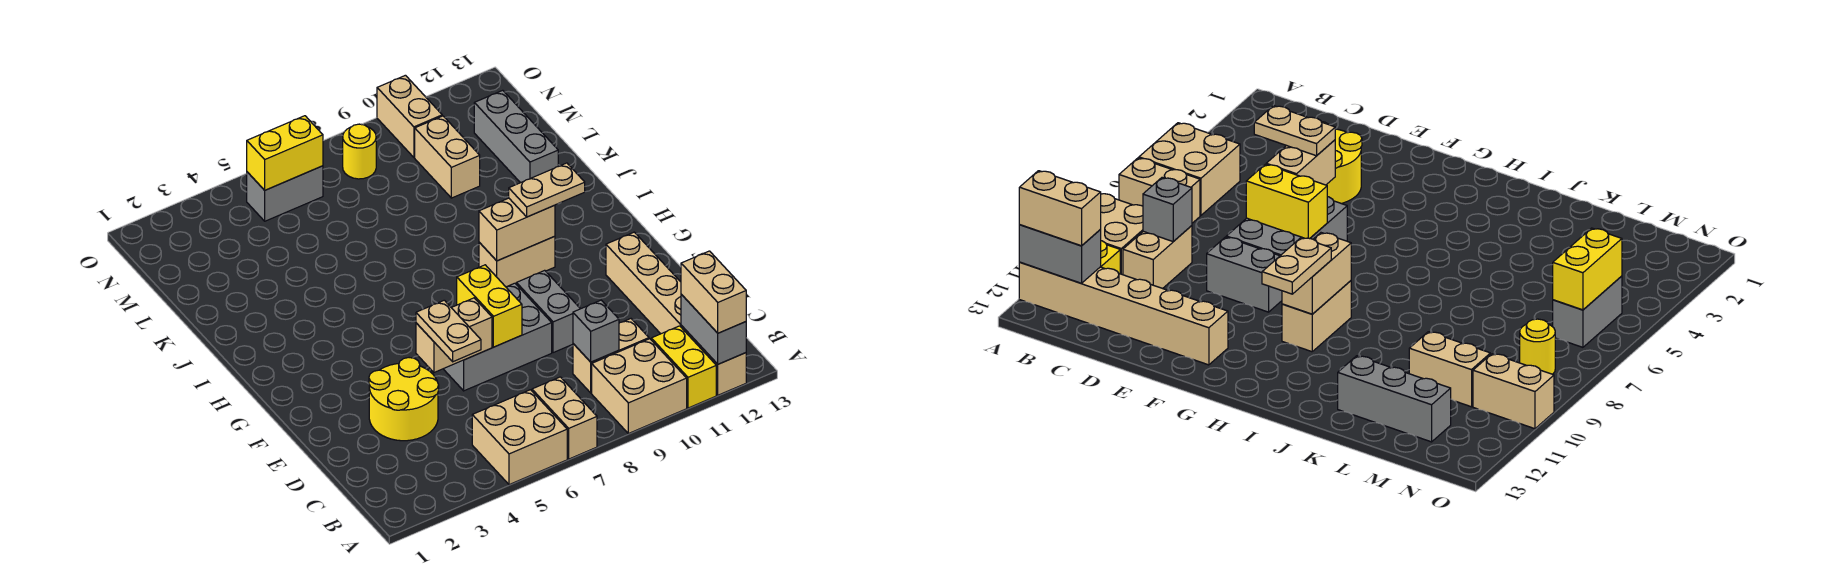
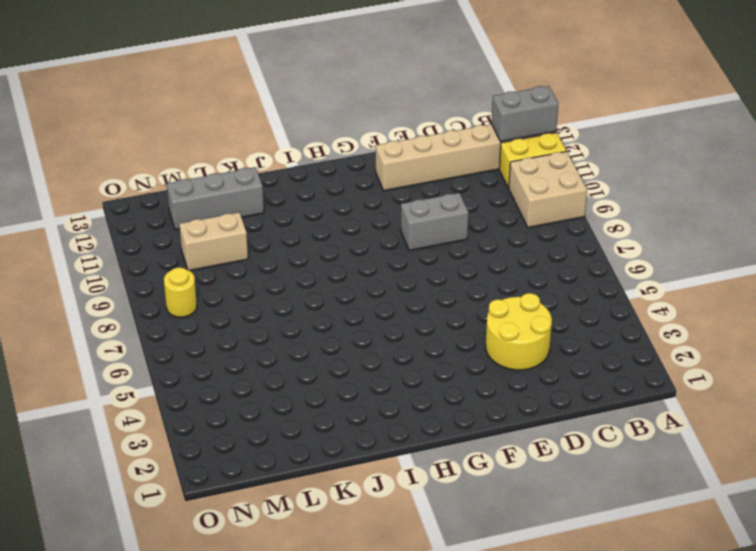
none -> tan brick A5:B6 level 1
none -> tan brick A7:B7 level 1
none -> tan brick C9:C10 level 1

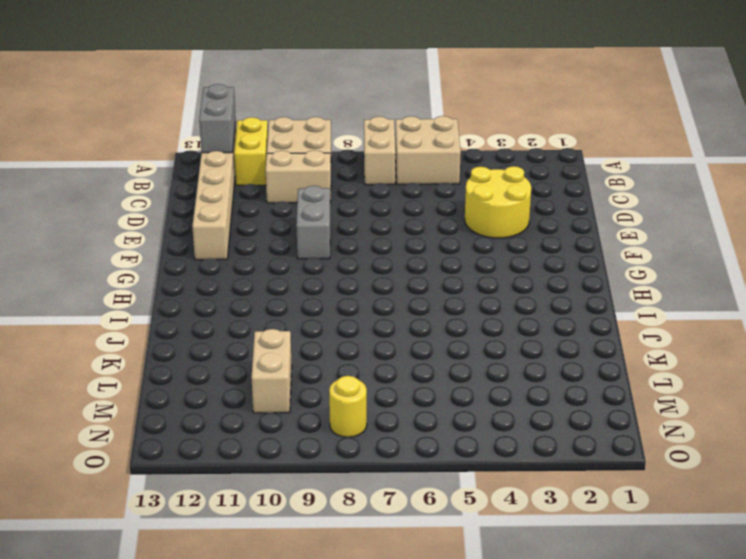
none -> grey brick E6:F8 level 1
none -> tan brick H9:H10 level 1
none -> grey brick K12:M12 level 1

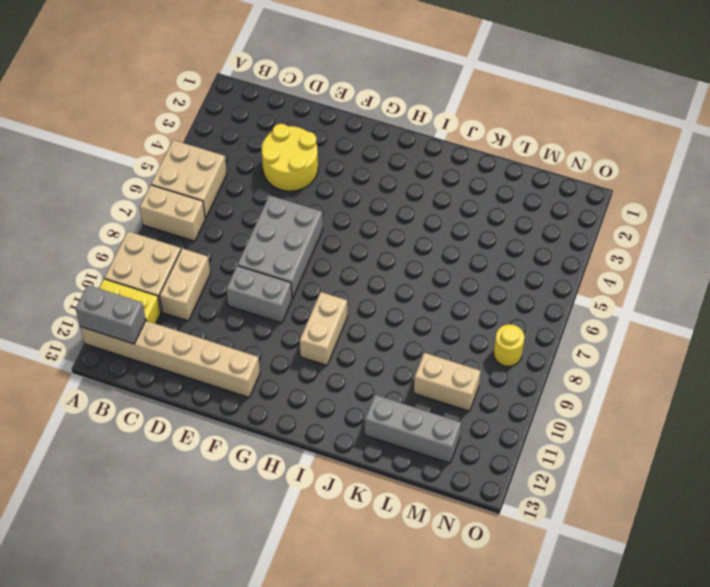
none -> grey brick N5:N6 level 1
none -> tan brick N10:O10 level 1
none -> grey brick C9 level 2

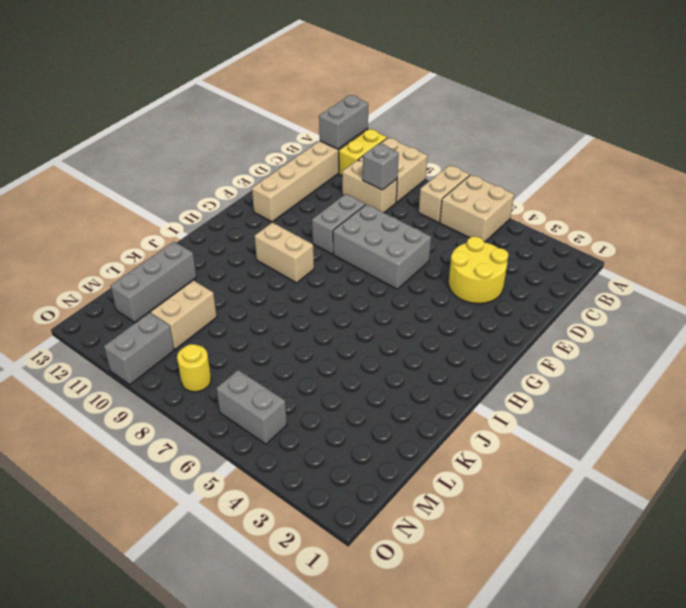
grey brick N10:O10 level 1 -> tan brick N10:O10 level 1
none -> tan brick E5:E6 level 2
none -> yellow brick E7:F7 level 2
none -> tan brick H9:H10 level 2

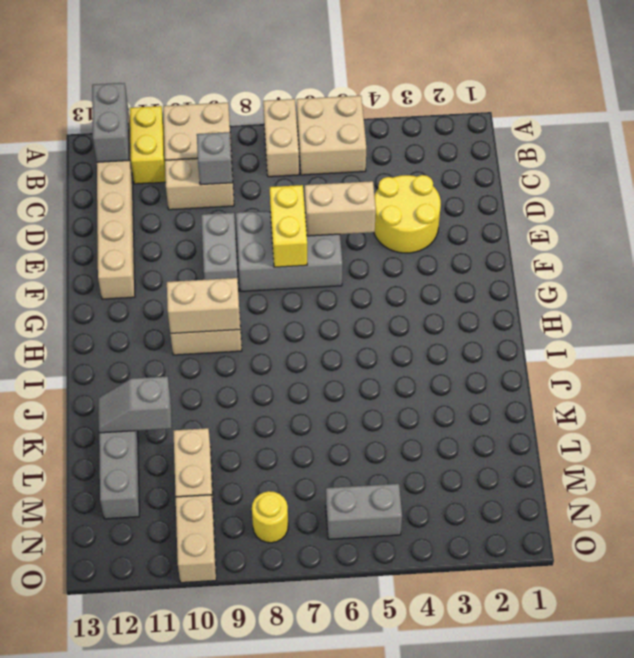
grey slope K11:K12 level 2 top 11 -> none
none -> yellow brick N5:N6 level 2
none -> tan brick A12:B12 level 3
none -> tan plate D5:E5 level 3

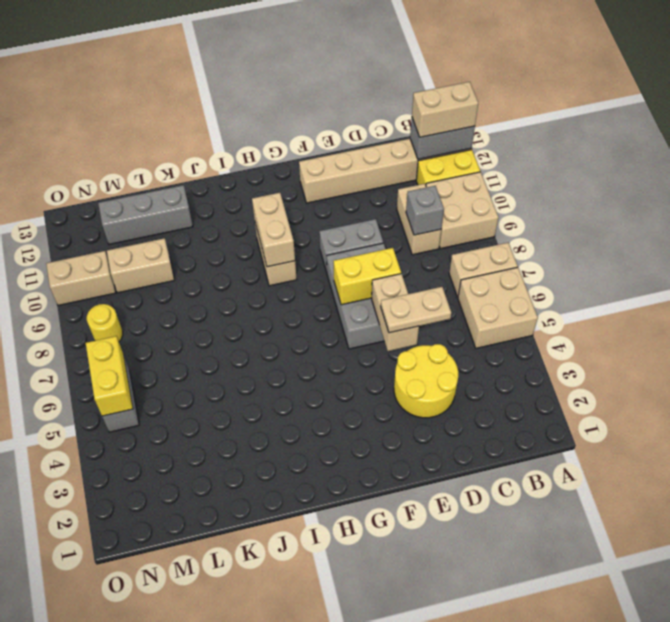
none -> tan plate H10:H11 level 3

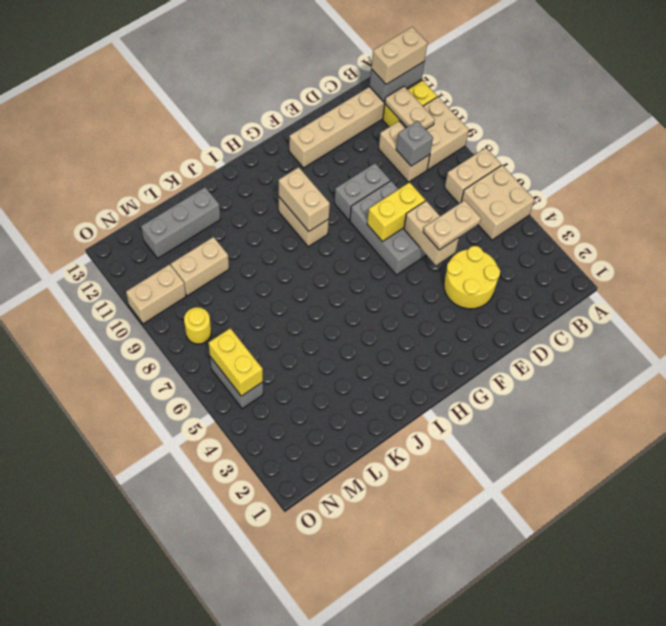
tan plate B10:B11 level 2 -> tan plate H10:H11 level 3

